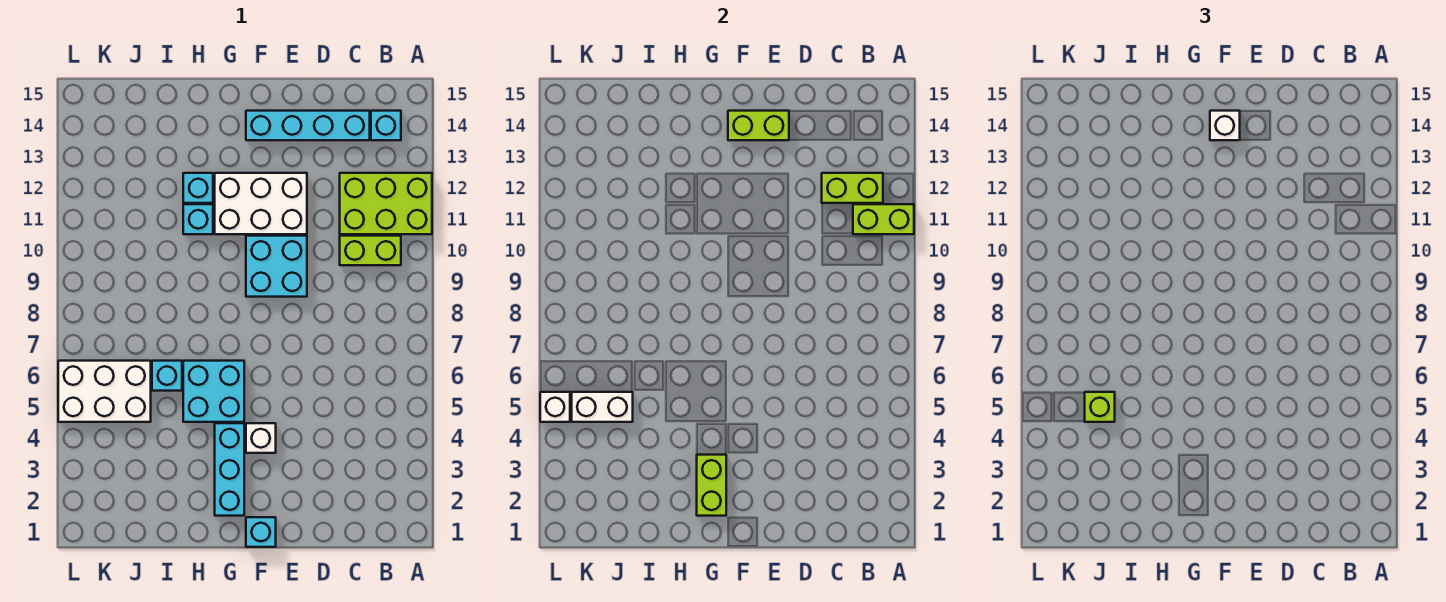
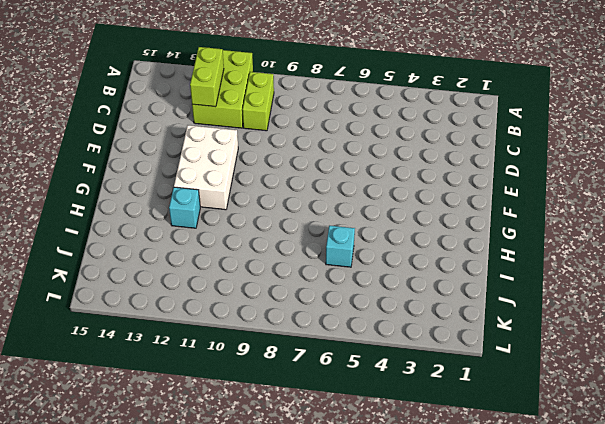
none -> cyan brick B14 level 1
none -> cyan brick C14:F14 level 1
none -> cyan brick E9:F10 level 1

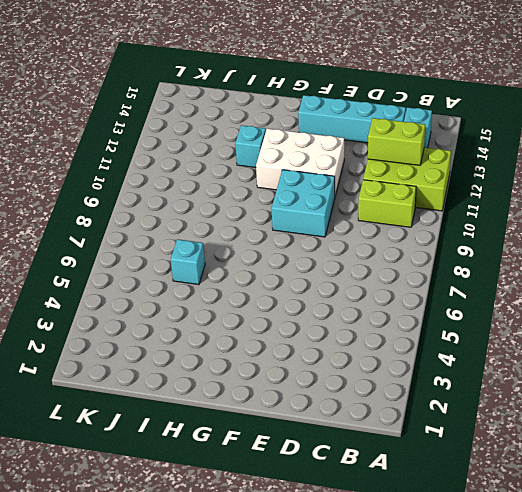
none -> cyan brick F1 level 1
none -> white brick F4 level 1
none -> cyan brick G2:G4 level 1

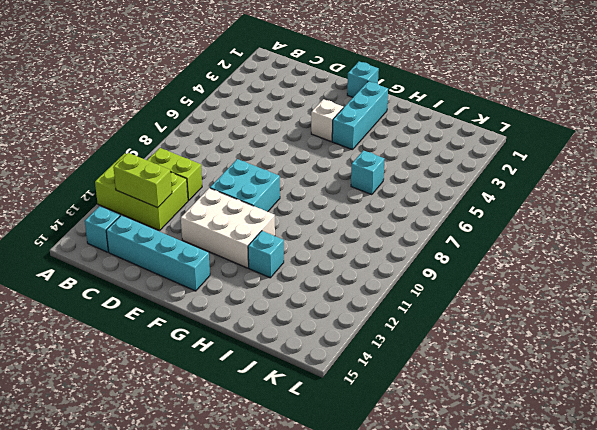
none -> cyan brick G5:H6 level 1
none -> cyan brick H11 level 1
none -> white brick J5:L6 level 1

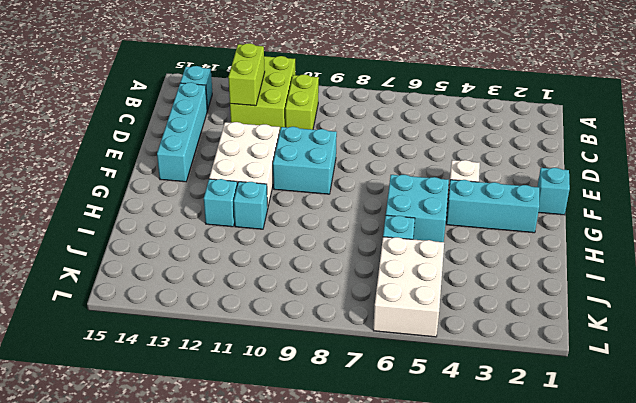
none -> lime brick A11:B11 level 2
none -> lime brick E14:F14 level 2
none -> lime brick G2:G3 level 2

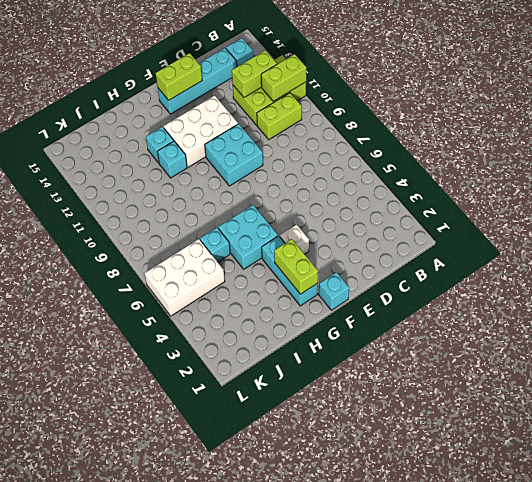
none -> white brick J5:K5 level 2
none -> white brick L5 level 2
none -> white brick F14 level 3

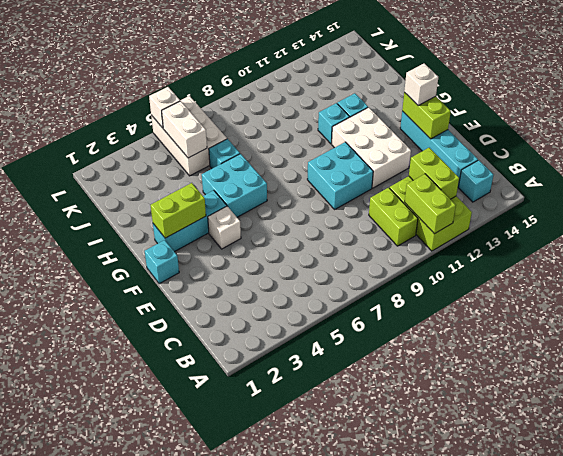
none -> lime brick J5 level 3

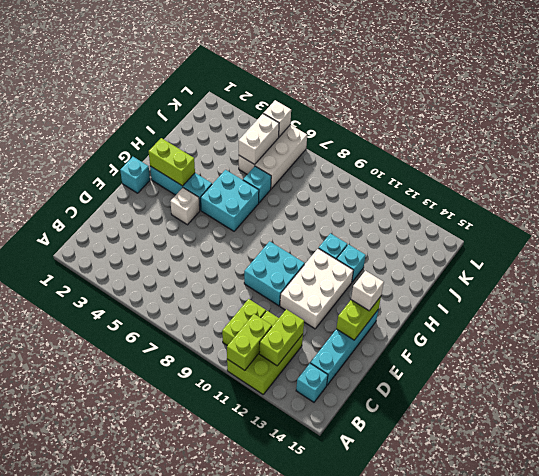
none -> lime brick J5 level 3

